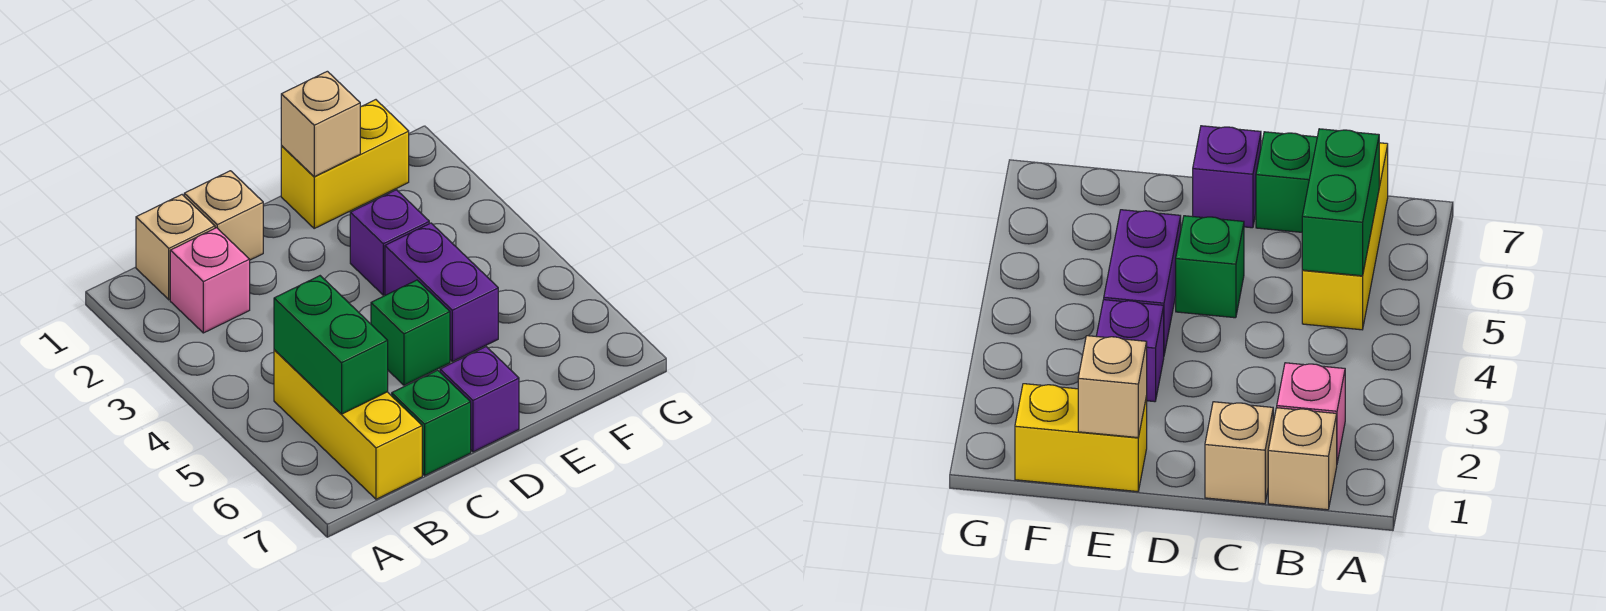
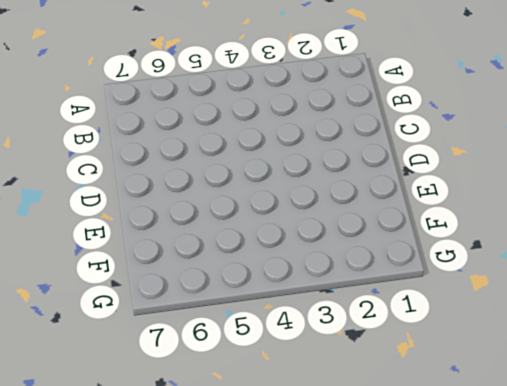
none -> tan brick B1 level 1
none -> pink brick B2 level 1
none -> yellow brick B5:B7 level 1

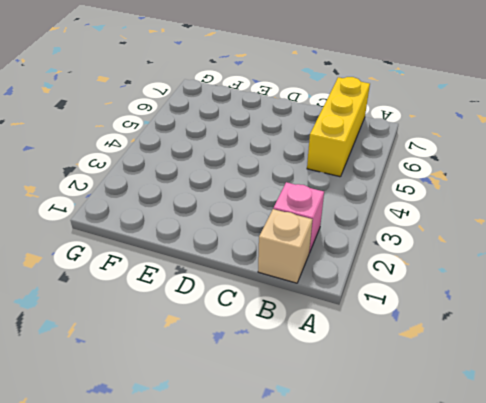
none -> tan brick C1 level 1
none -> green brick C7 level 1
none -> green brick D5 level 1

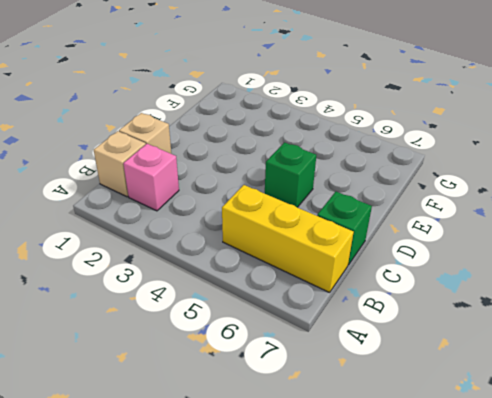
none -> purple brick D7 level 1
none -> yellow brick E1:F1 level 1
none -> purple brick E3 level 1

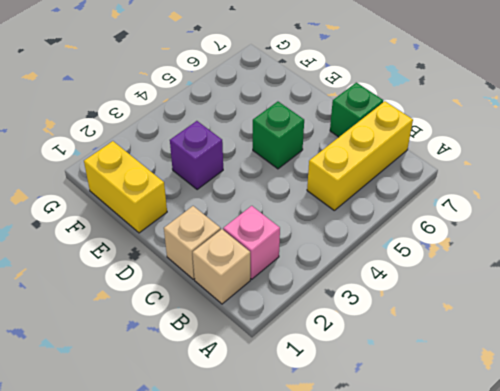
none -> purple brick D7 level 1
none -> purple brick E4:E5 level 1
none -> green brick B5:B6 level 2

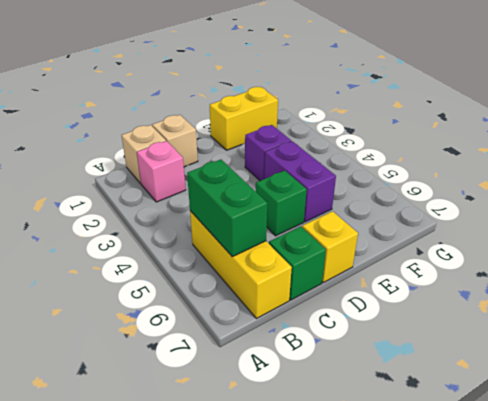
yellow brick D7 level 1 -> purple brick D7 level 1
none -> tan brick E1 level 2

